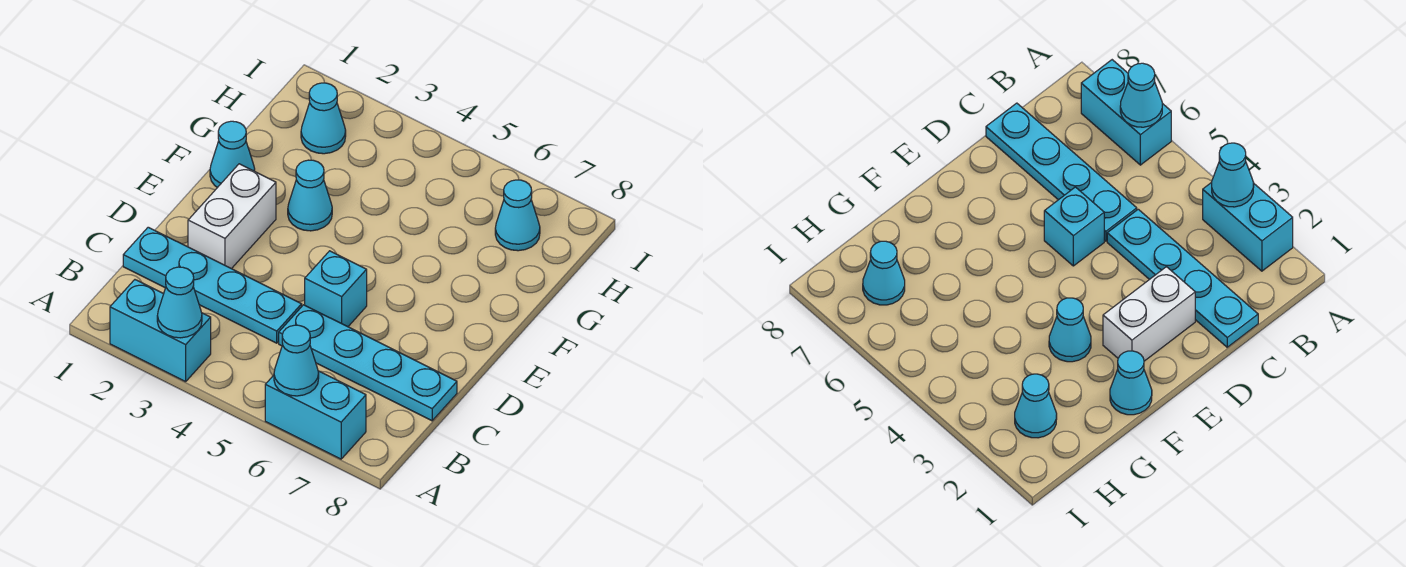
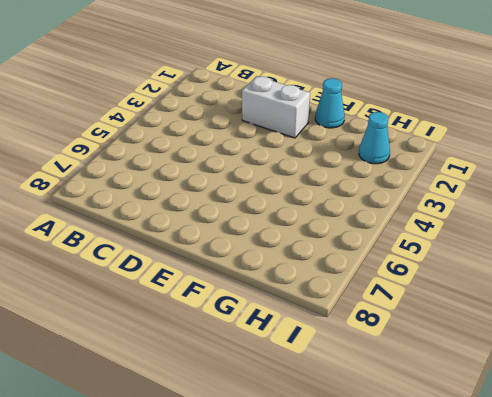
none -> cyan brick A2:A3 level 1
none -> cyan brick A6:A7 level 1
none -> cyan plate C1:C4 level 1

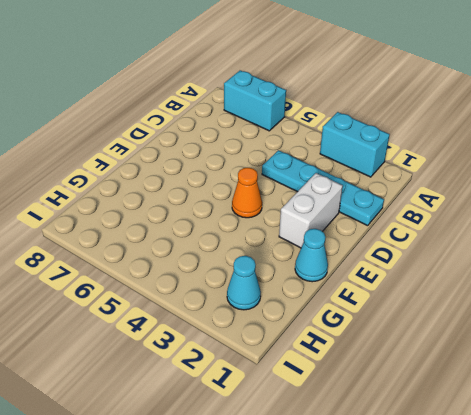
orange cone E4 level 1 -> none
none -> cyan plate C5:C8 level 1
none -> cyan brick D5 level 1
none -> cyan cone F3 level 1

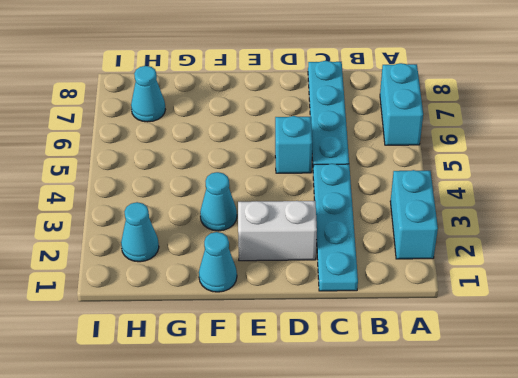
none -> cyan cone A3 level 2
none -> cyan cone A6 level 2

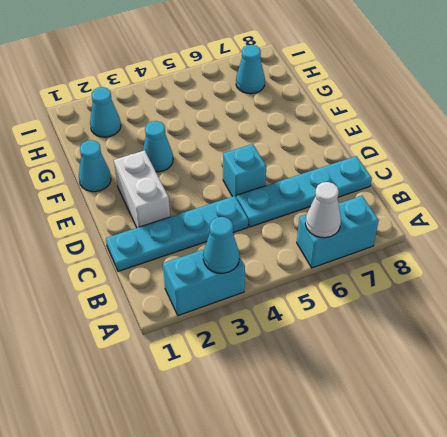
white cone A6 level 2 -> cyan cone A6 level 2

